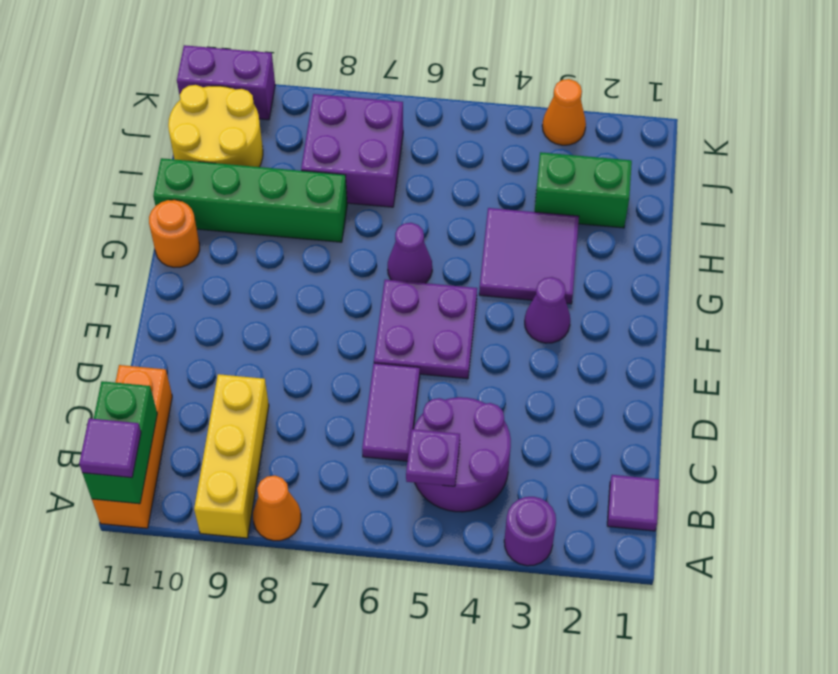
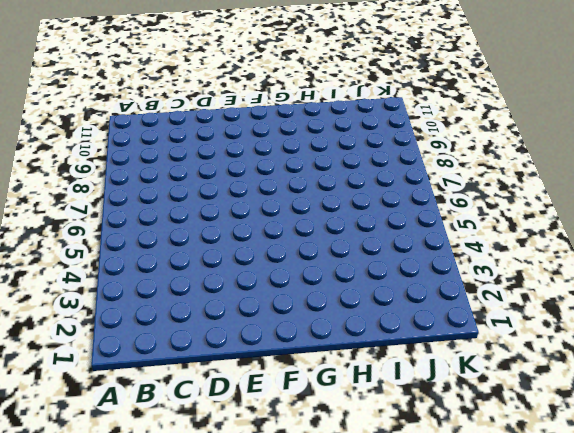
none -> purple round brick A3 level 1
none -> orange cone A8 level 1
none -> yellow brick A9:C9 level 1

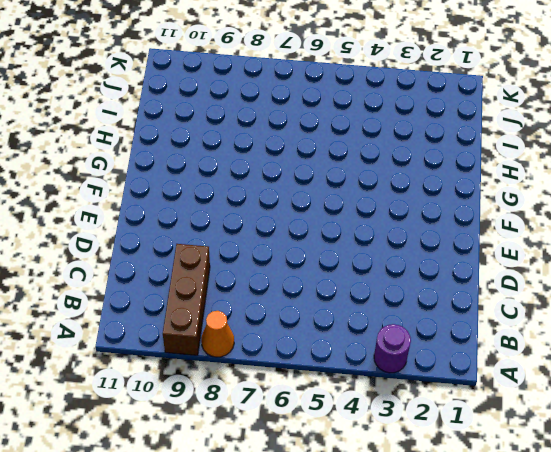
brown brick A9:C9 level 1 -> yellow brick A9:C9 level 1
none -> orange brick A11:C11 level 1
none -> purple tile B1 level 1
none -> purple round brick B4:C5 level 1

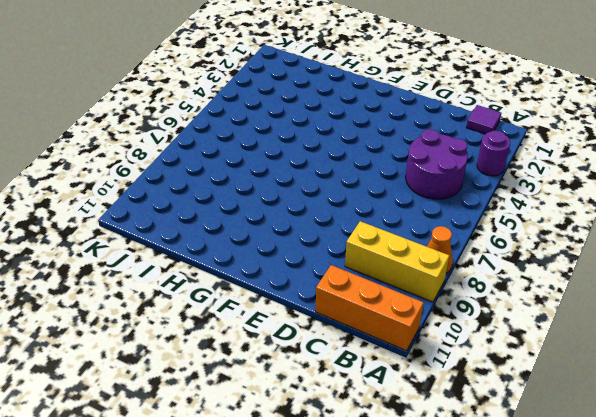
none -> purple tile C6:D6 level 1
none -> purple plate E5:F6 level 1
none -> purple cone F3 level 1

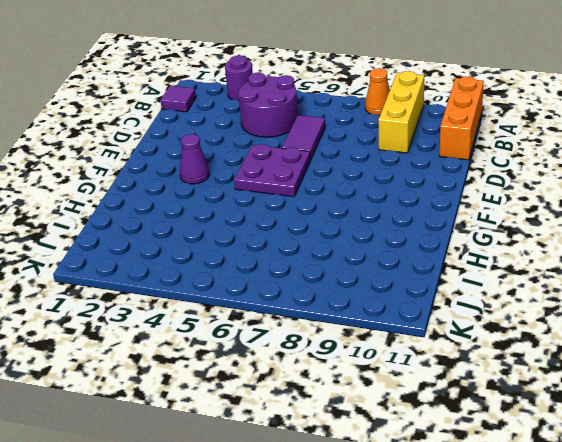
none -> purple tile G3:H4 level 1
none -> purple cone G6 level 1
none -> orange round brick G11 level 1

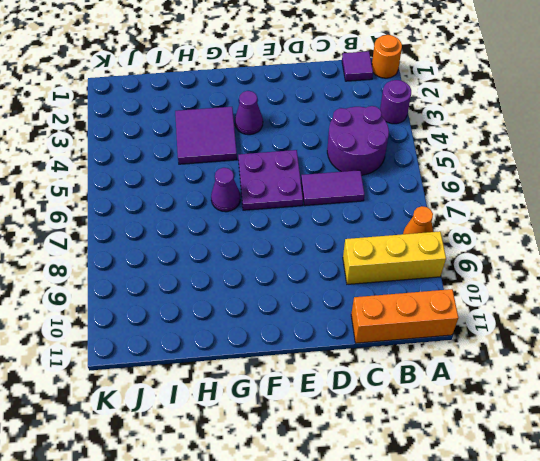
orange round brick A1 level 1 -> orange round brick G11 level 1
none -> green brick H8:H11 level 1
none -> green brick I2:I3 level 1
none -> purple brick I7:J8 level 1

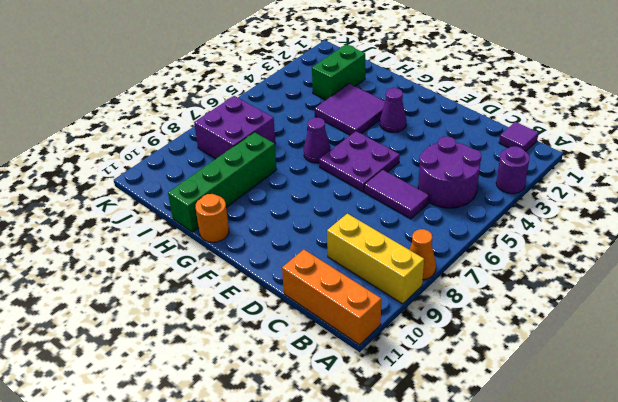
none -> yellow round brick I10:J11 level 1
none -> orange cone K3 level 1
none -> purple brick K10:K11 level 1

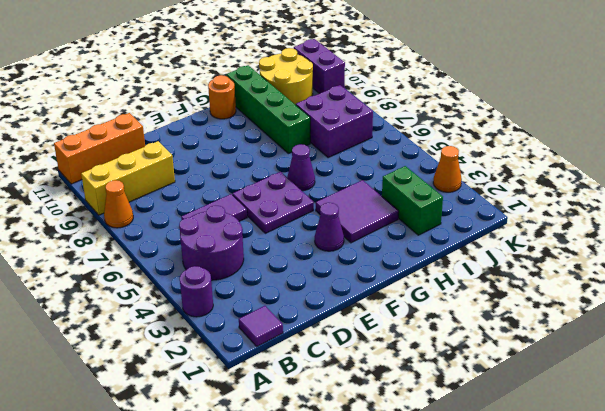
none -> green brick A11:B11 level 2
none -> purple plate B5 level 2
none -> purple tile A11 level 3

